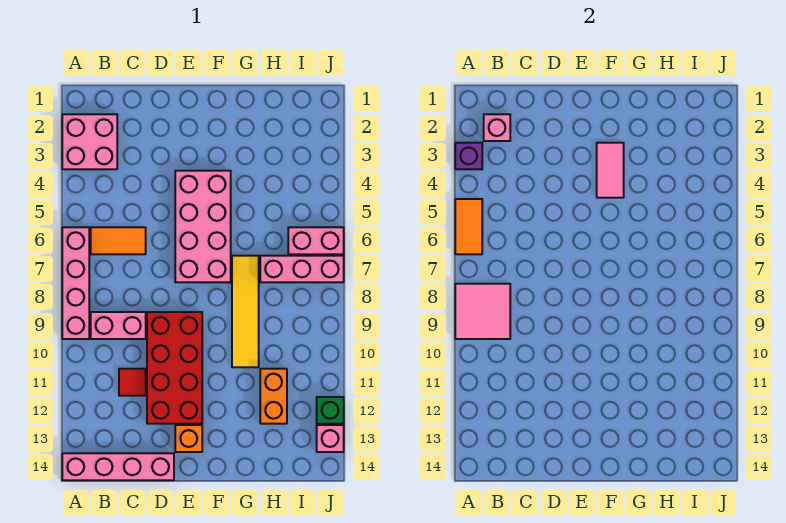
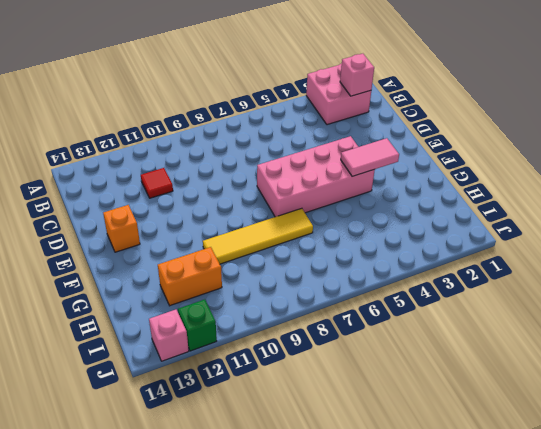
none -> pink brick A6:A9 level 1
none -> pink brick A14:D14 level 1
none -> orange tile B6:C6 level 1

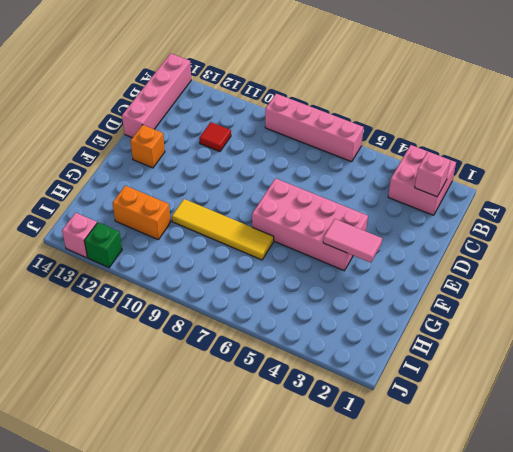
none -> orange tile B6:C6 level 1
none -> pink brick B9:C9 level 1
none -> red brick D9:E12 level 1

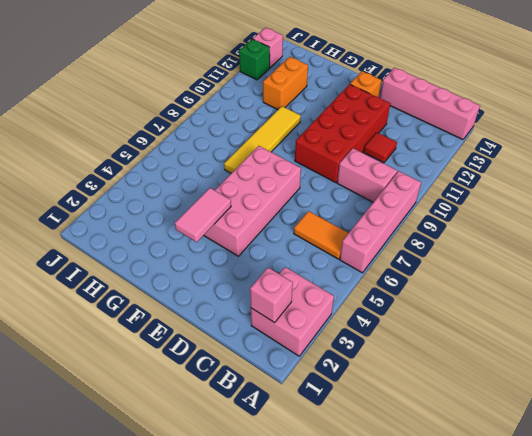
none -> pink brick H7:J7 level 1
none -> pink brick I6:J6 level 1
none -> purple brick A3 level 2

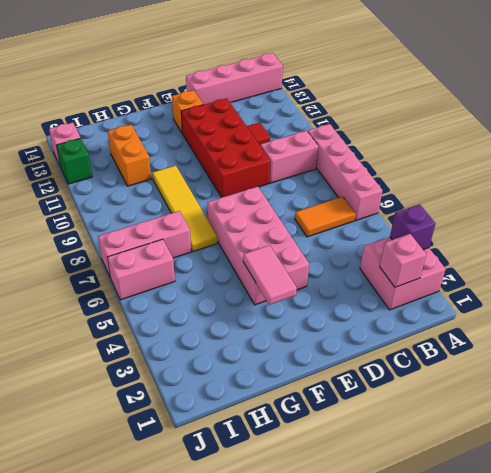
none -> orange tile A5:A6 level 2
none -> pink tile A8:B9 level 2

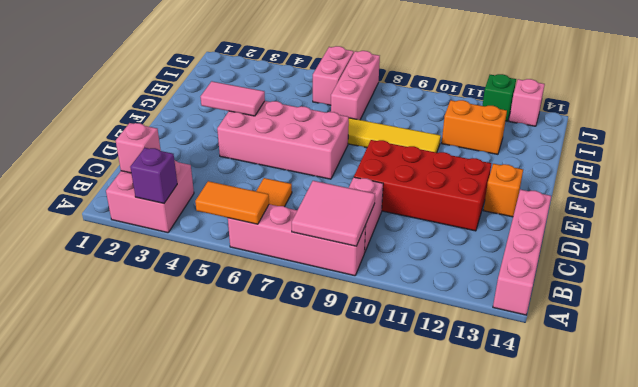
none -> red tile C11 level 1

